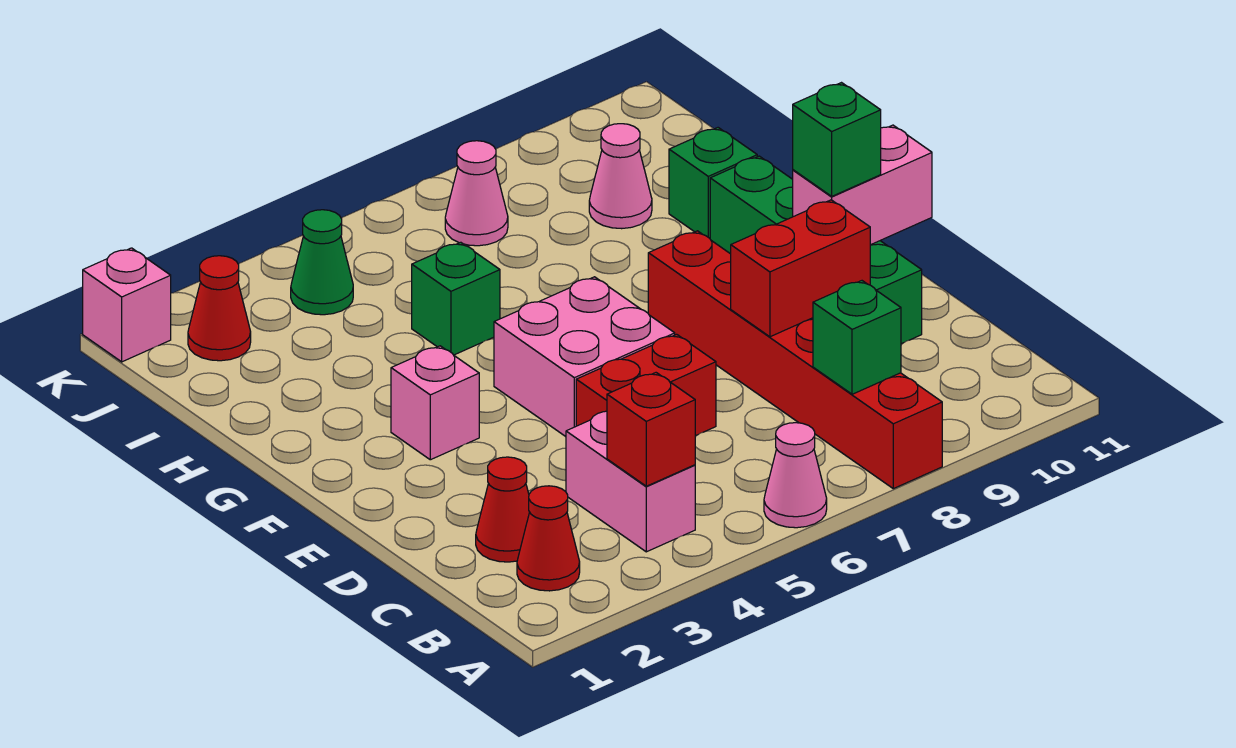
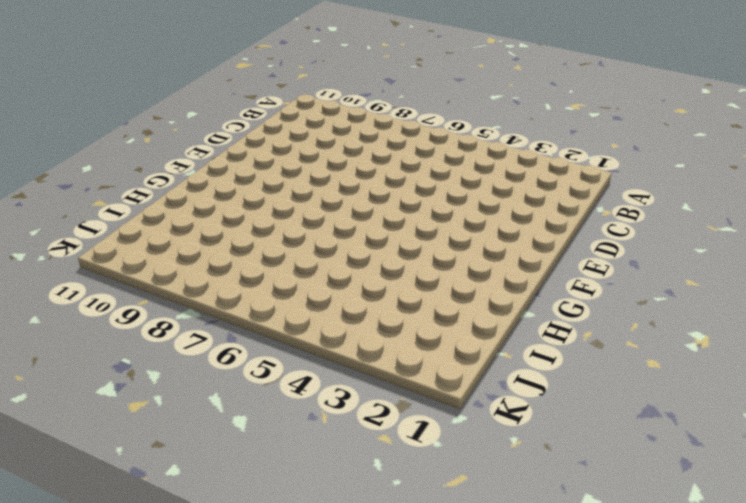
none -> pink cone A6 level 1
none -> red brick A8:F8 level 1
none -> red cone B2 level 1

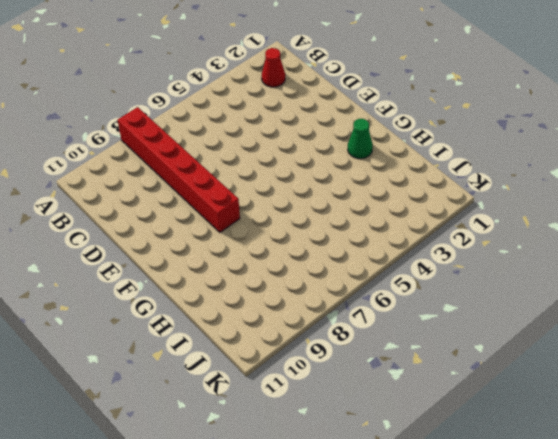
green cone G2 level 1 -> green cone J4 level 1
none -> pink cone A6 level 1
none -> pink brick B4:C4 level 1
none -> red cone C2 level 1

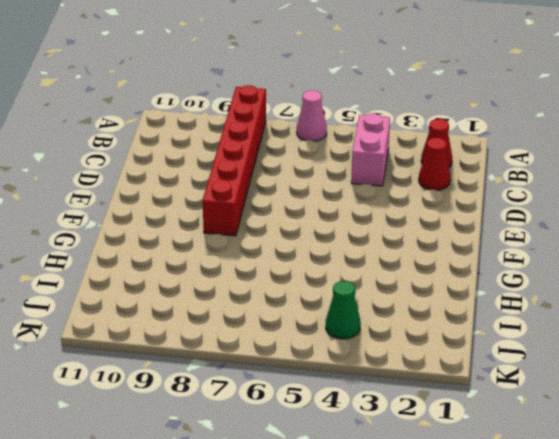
none -> red brick D5:D6 level 1
none -> green brick D10:G10 level 1
none -> pink brick E5:F6 level 1

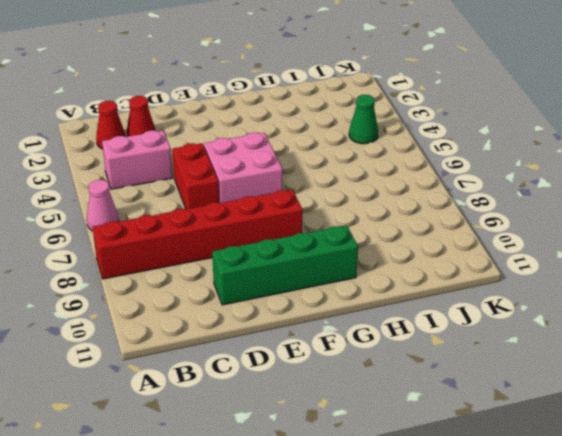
none -> pink brick F3 level 1
none -> green brick H5 level 1
none -> green brick H10 level 1

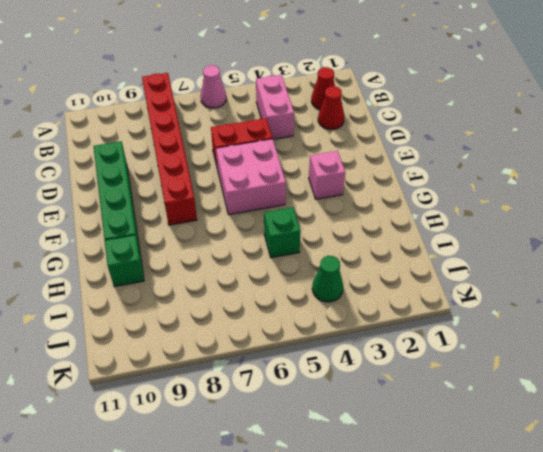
none -> pink cone I9 level 1
none -> red cone J2 level 1
none -> pink cone J7 level 1

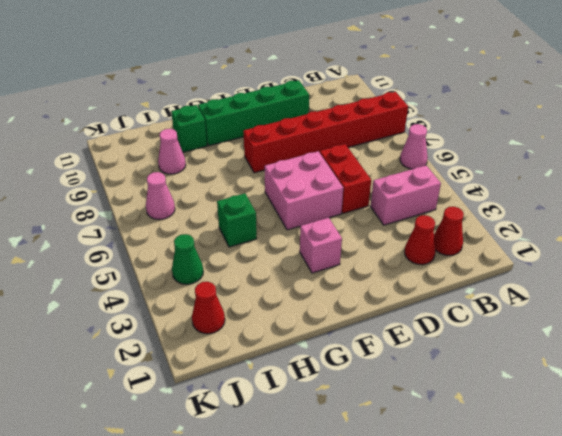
none -> pink brick K1 level 1
none -> red brick B4 level 2
none -> green brick B8 level 2

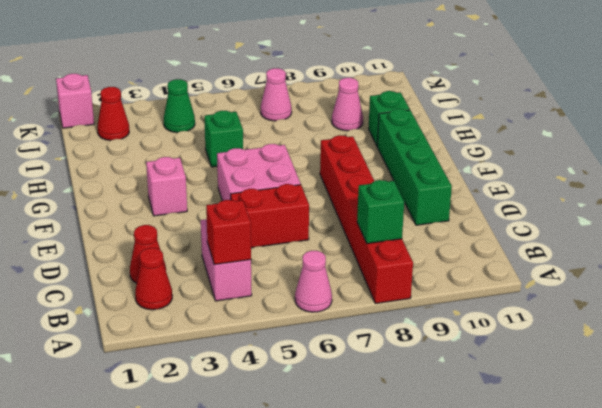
none -> red brick D8:D9 level 2
none -> pink brick E10:E11 level 2
none -> green brick E10 level 3

